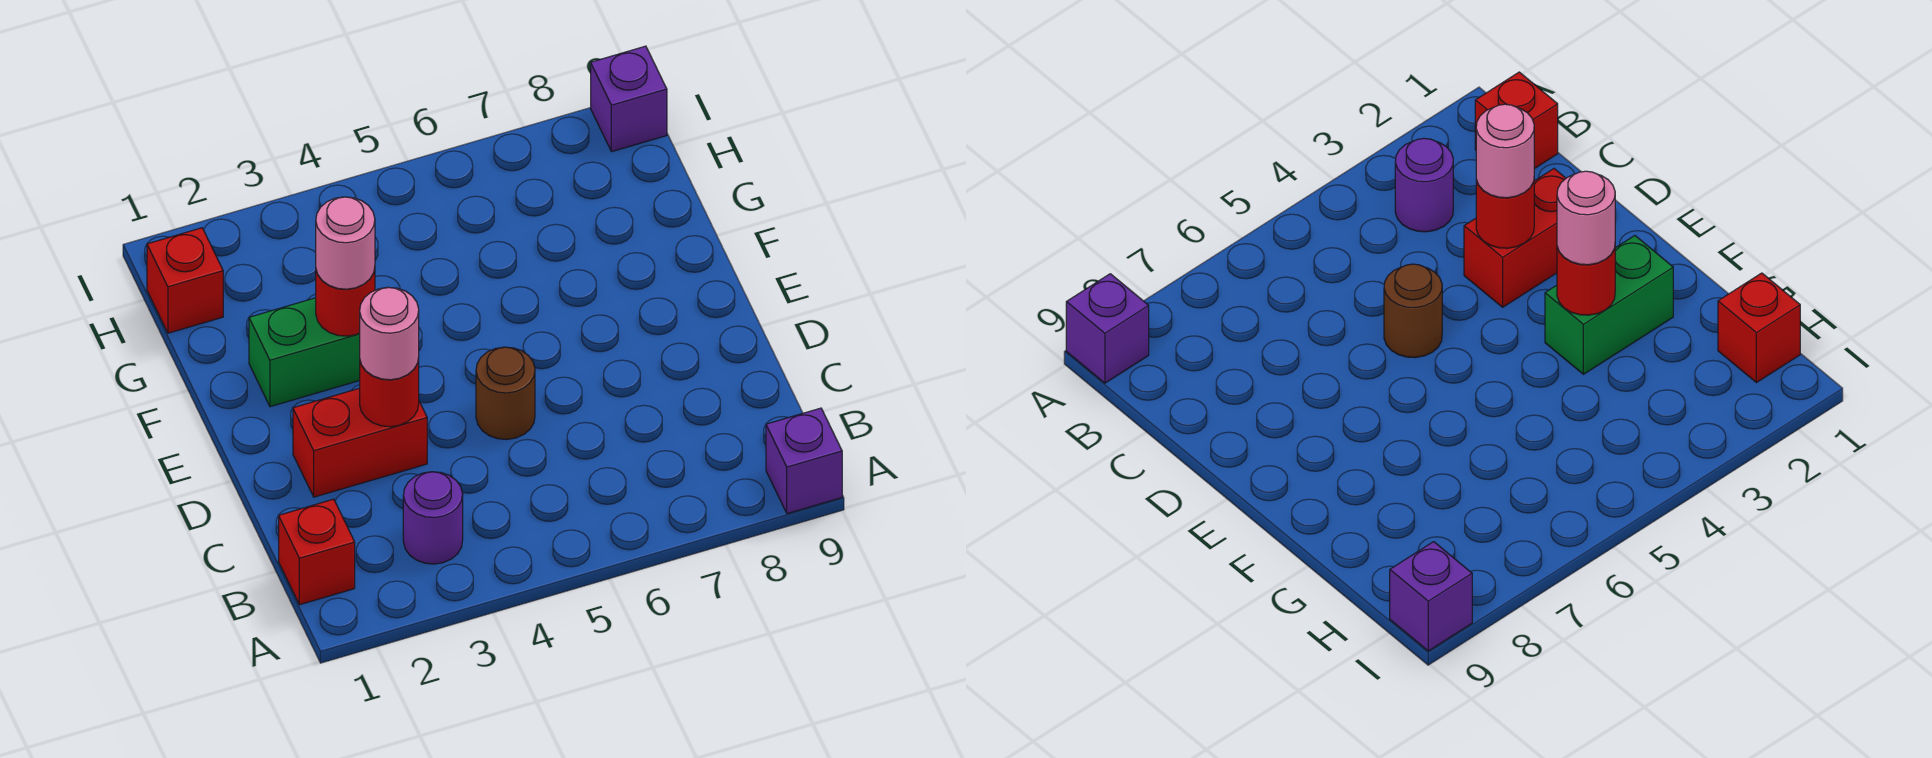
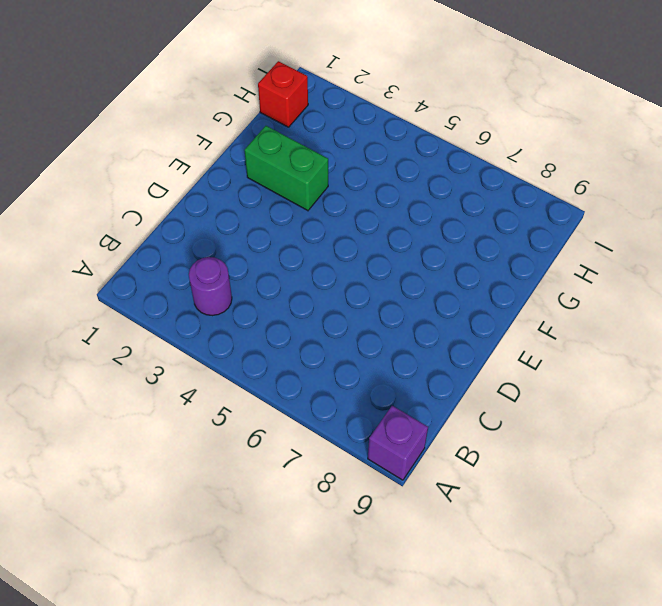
none -> red brick B1 level 1
none -> red brick D2:D3 level 1
none -> brown round brick D5 level 1

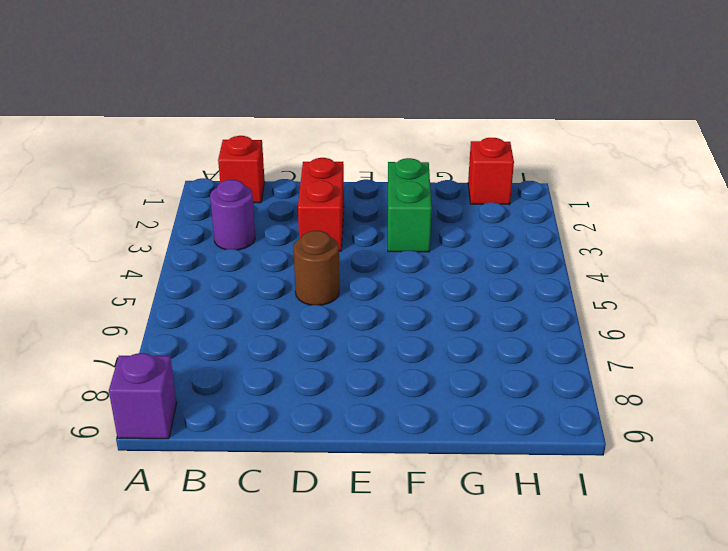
none -> purple brick I9 level 1
none -> red round brick D3 level 2
none -> red round brick F3 level 2

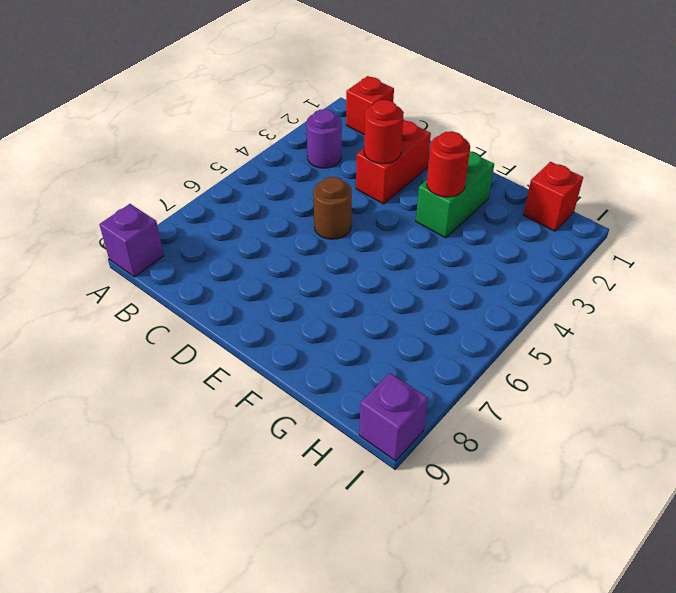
none -> pink round brick D3 level 3
none -> pink round brick F3 level 3

